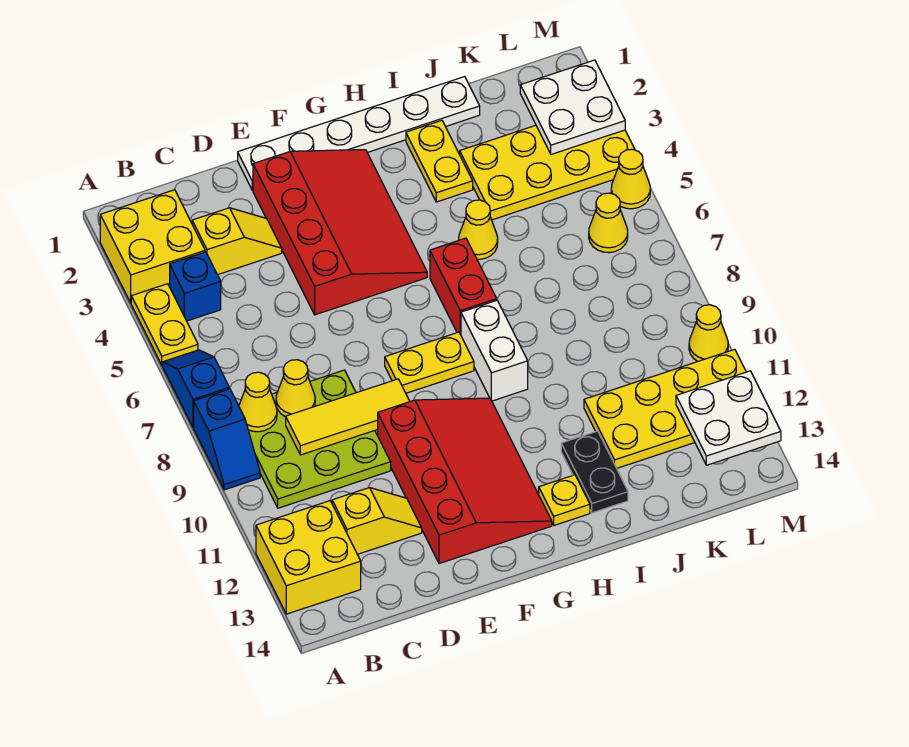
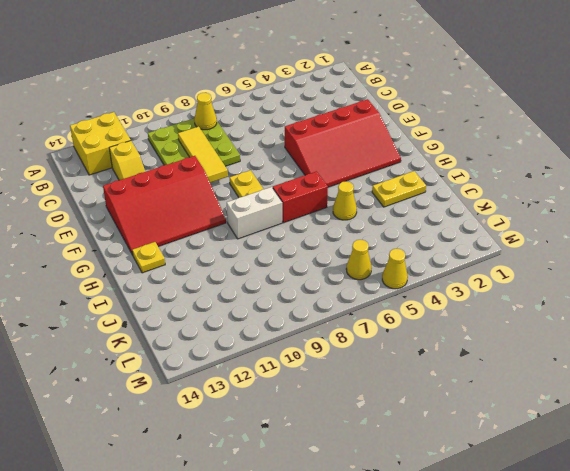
none -> yellow brick A2:B3 level 1
none -> yellow plate A4:A5 level 1
none -> blue slope A6:A7 level 1 top 7

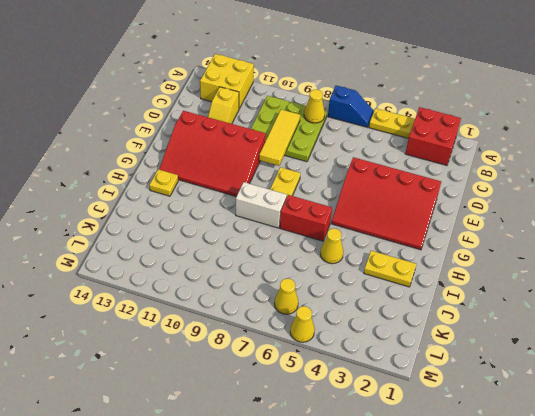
red brick A2:B3 level 1 -> yellow brick A2:B3 level 1
none -> blue slope A8:A9 level 1 top 8
none -> blue brick B4 level 1
none -> yellow slope C3:D3 level 1 top C

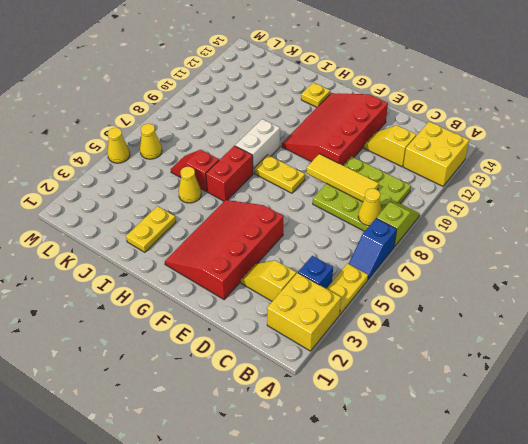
lime slope A8:A9 level 1 top 8 -> blue slope A8:A9 level 1 top 8
red slope I6:J6 level 1 top I -> none
none -> white plate E1:J1 level 1
none -> black plate I12:I13 level 1
none -> yellow plate J3:M4 level 1

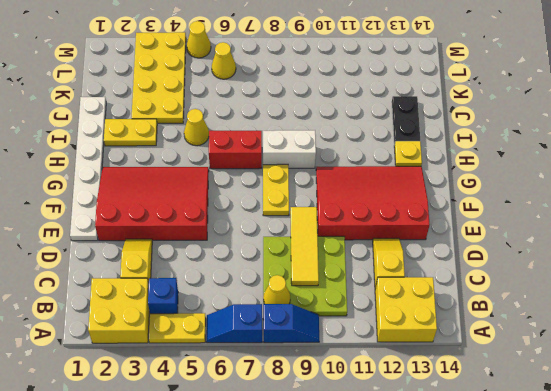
black plate I13:J13 level 1 -> black plate I12:I13 level 1
none -> yellow plate J11:M12 level 1
none -> yellow cone M10 level 1
none -> yellow cone C8 level 2

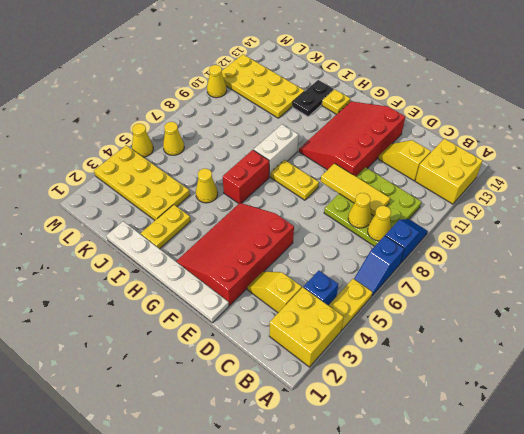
none -> white plate L2:M3 level 2
none -> white plate L12:M13 level 2

